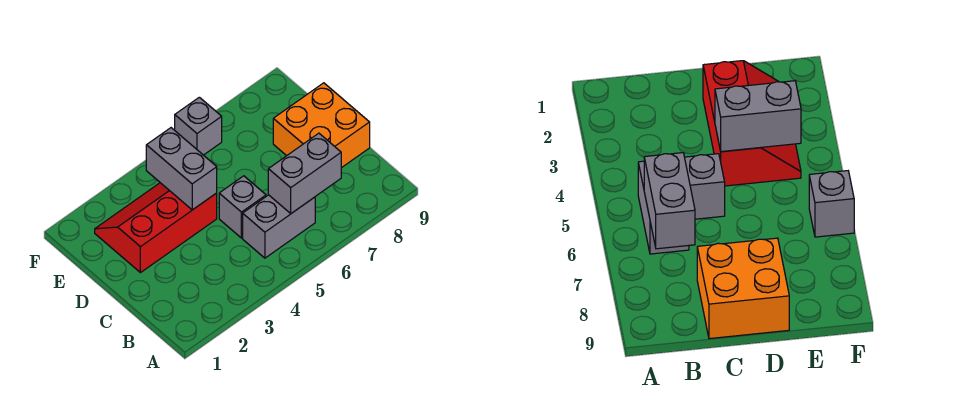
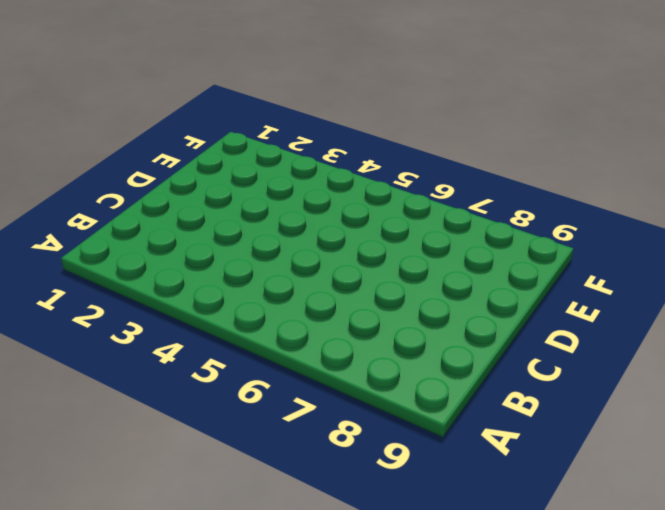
none -> grey brick B5:B6 level 1
none -> grey brick C5 level 1

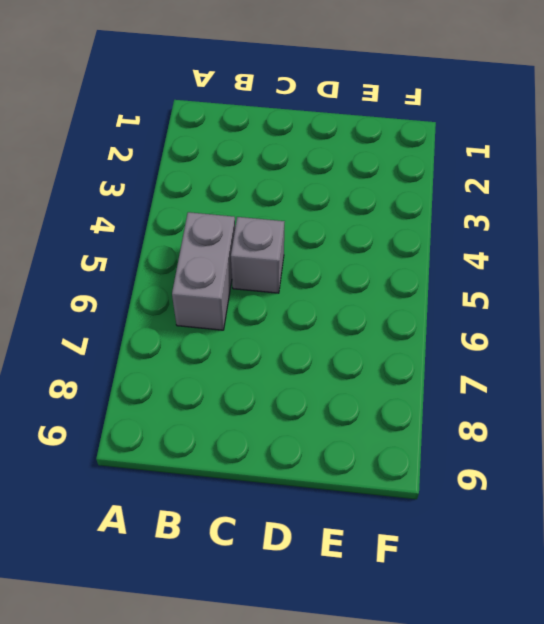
none -> orange brick C8:D9 level 1
none -> red slope D2:E4 level 1 top D

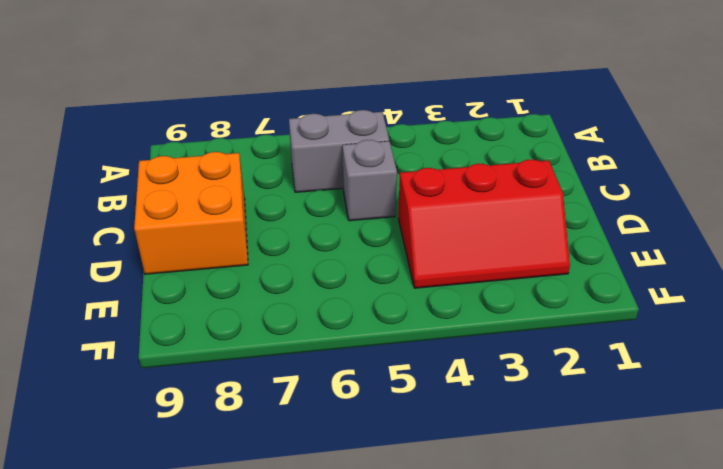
none -> grey brick F6 level 1
none -> grey brick B6:B7 level 2

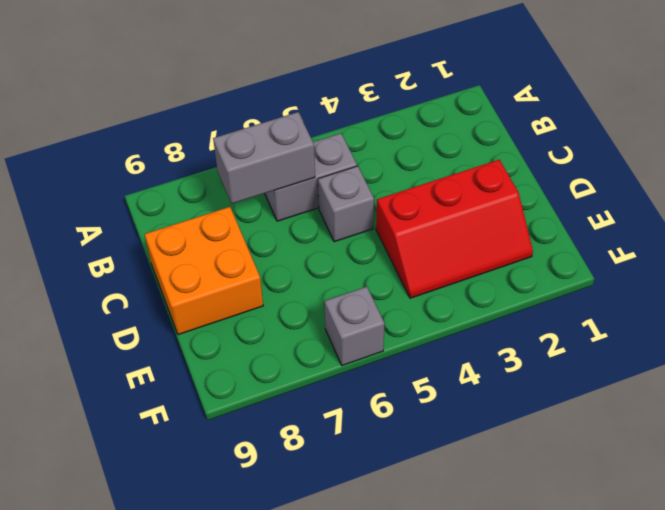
none -> grey brick D4:E4 level 2

